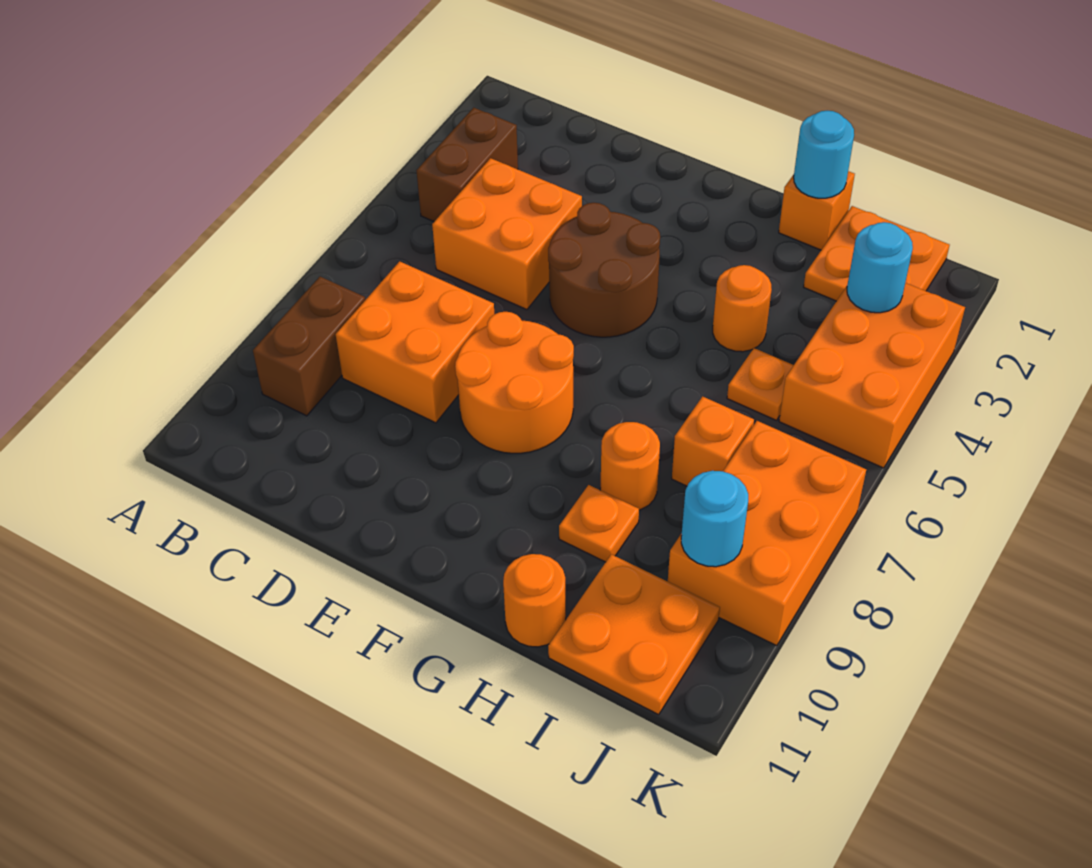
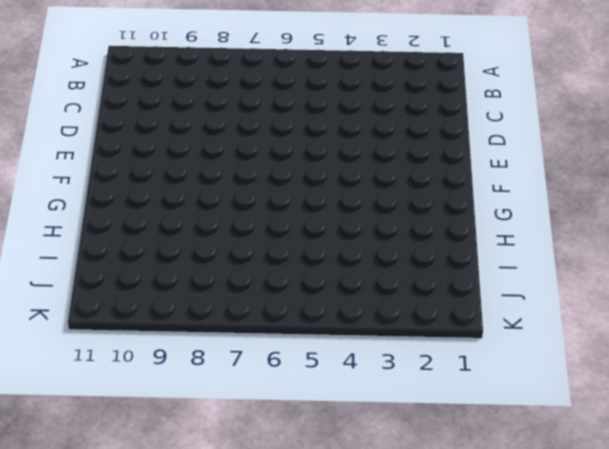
none -> brown brick B3:B4 level 1
none -> brown brick B8:B9 level 1
none -> orange brick C4:D5 level 1

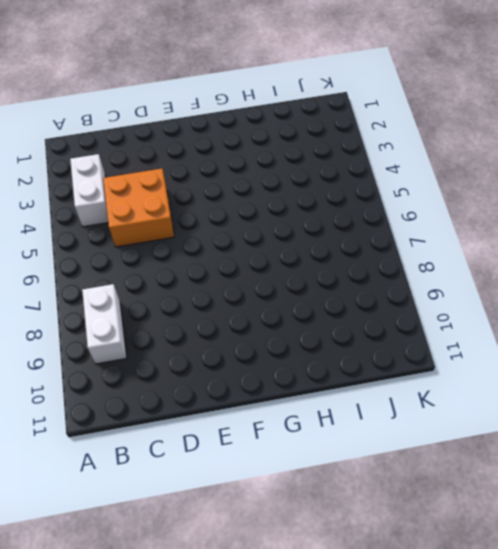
white brick B3:B4 level 1 -> brown brick B3:B4 level 1
white brick B8:B9 level 1 -> brown brick B8:B9 level 1
none -> orange brick C7:D8 level 1
none -> brown round brick E4:F5 level 1
none -> orange round brick E7:F8 level 1

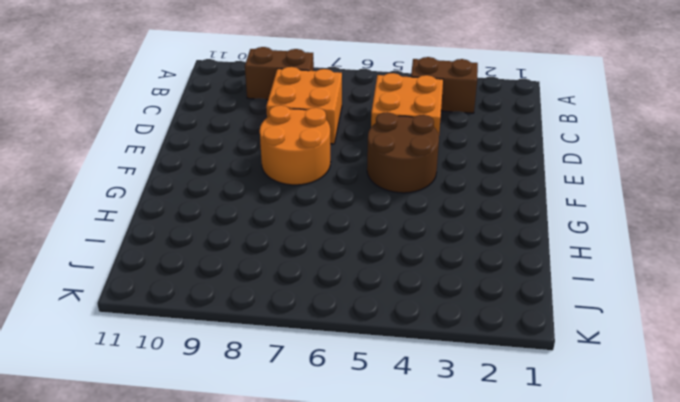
none -> orange brick H1 level 1
none -> orange round brick H4 level 1
none -> orange round brick H8 level 1

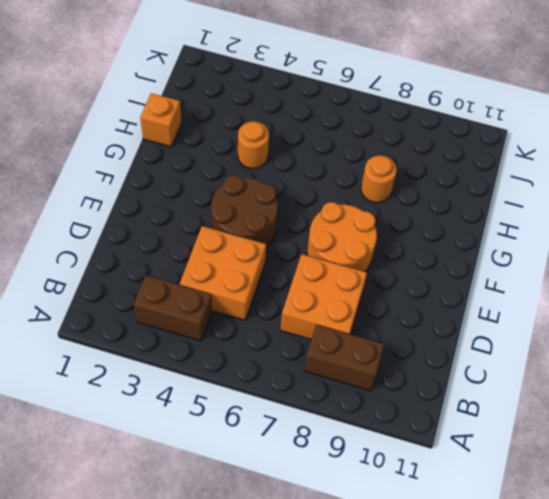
none -> orange plate H9 level 1
none -> orange round brick H11 level 1
none -> orange plate I1:J2 level 1

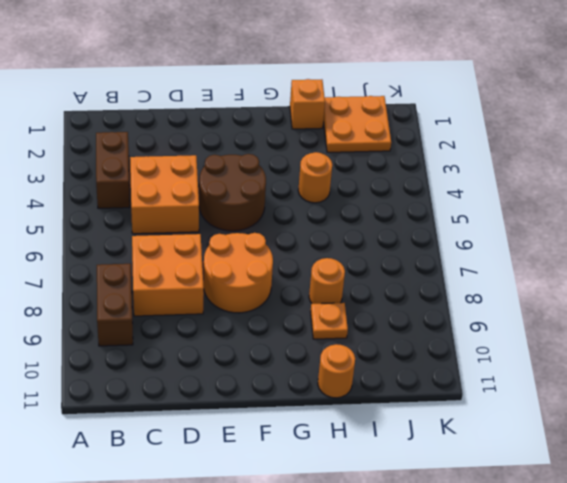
none -> orange plate I5 level 1
none -> orange brick I7 level 1
none -> orange plate I10:J11 level 1

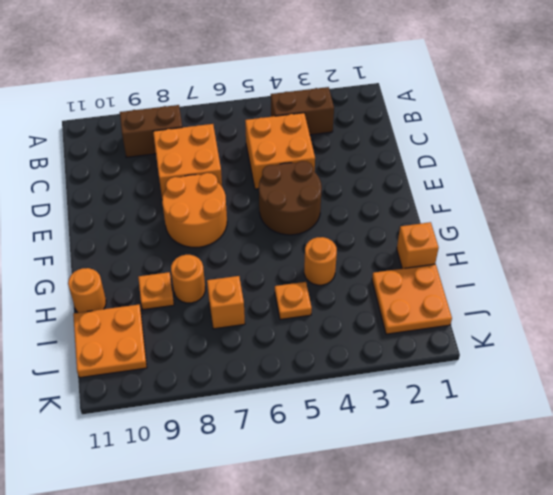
none -> orange brick J3:K5 level 1
none -> orange brick J7:K9 level 1
none -> cyan round brick H1 level 2

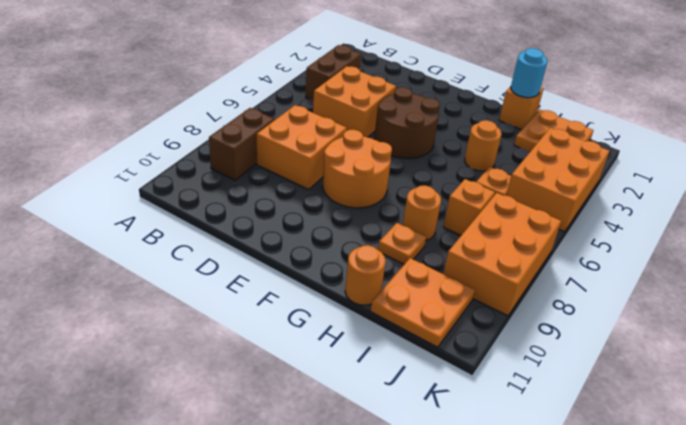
none -> cyan round brick J3 level 2
none -> cyan round brick J9 level 2

